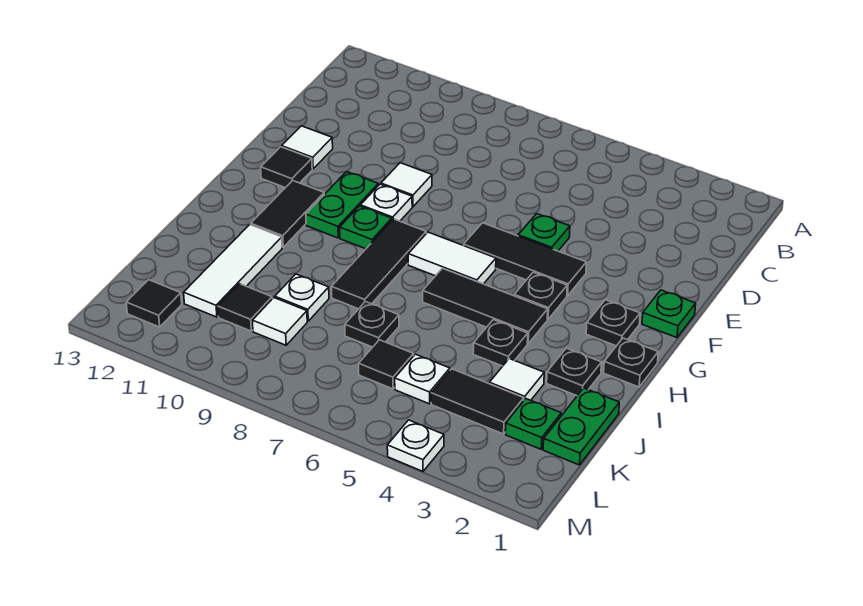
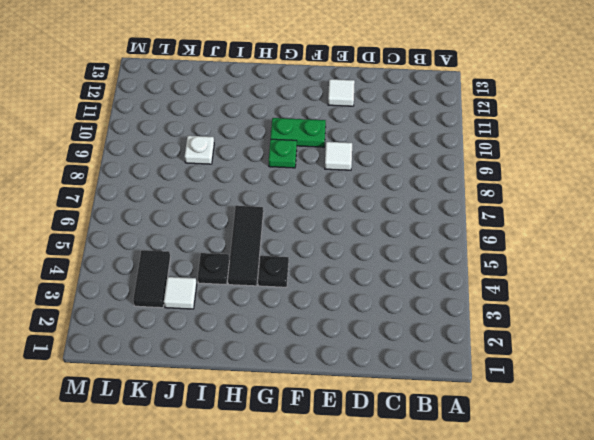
none -> green plate E5 level 1
none -> green plate F1 level 1
none -> black tile F4:F6 level 1
none -> white plate F9 level 1

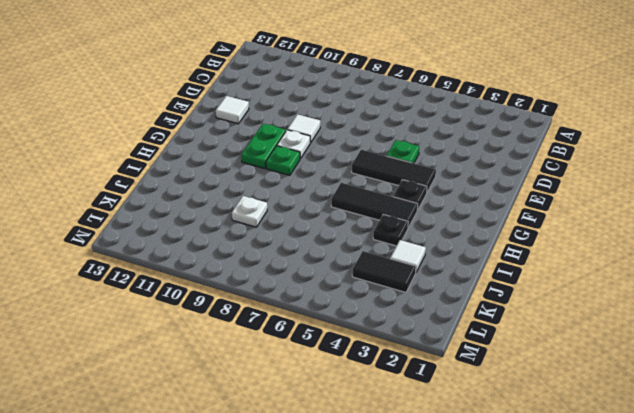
none -> green plate F1 level 1
none -> black tile F12 level 1
none -> black plate G2 level 1
none -> white tile G6:G7 level 1

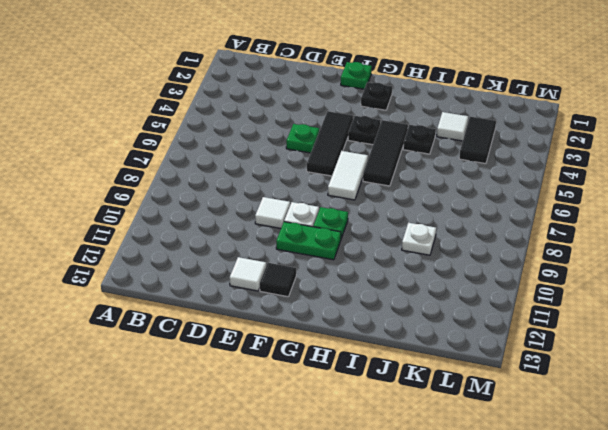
none -> black tile G8:I8 level 1
none -> black tile G11:H11 level 1
none -> black plate H1 level 1
none -> black plate I2 level 1

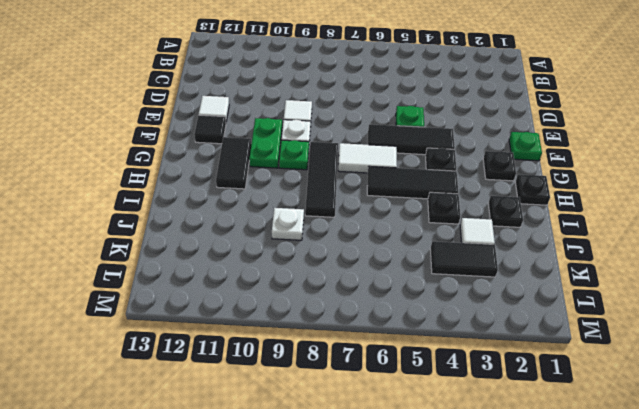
none -> white tile I11:K11 level 1
none -> green plate J1:K1 level 1
none -> black plate J7 level 1
none -> green plate K2 level 1

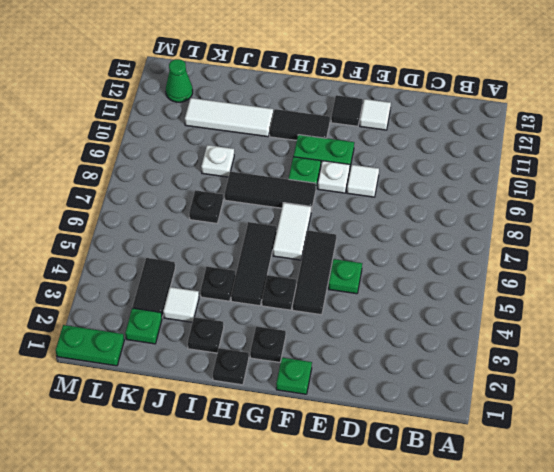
green plate L1:M1 level 1 -> green plate J1:K1 level 1
green cone L12 level 1 -> black tile L12 level 1
none -> white plate K5 level 1
none -> black tile K6 level 1
none -> white tile K9 level 1
none -> black tile K10 level 1

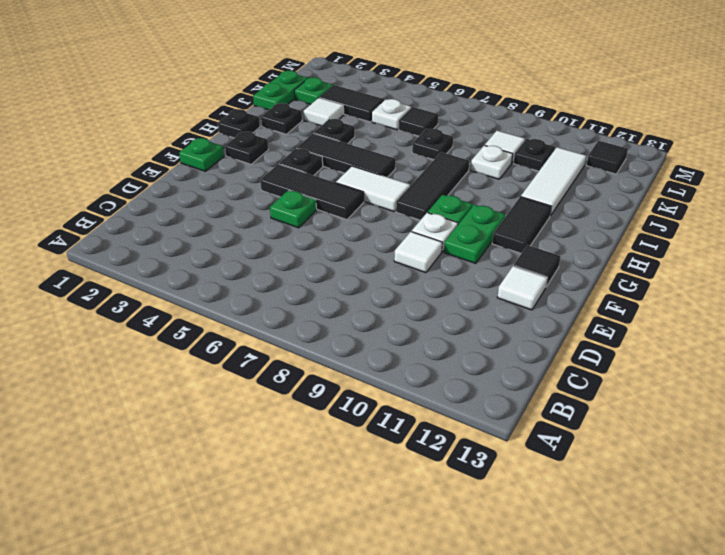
black plate K10 level 1 -> black tile K10 level 1
none -> white plate M4 level 1

